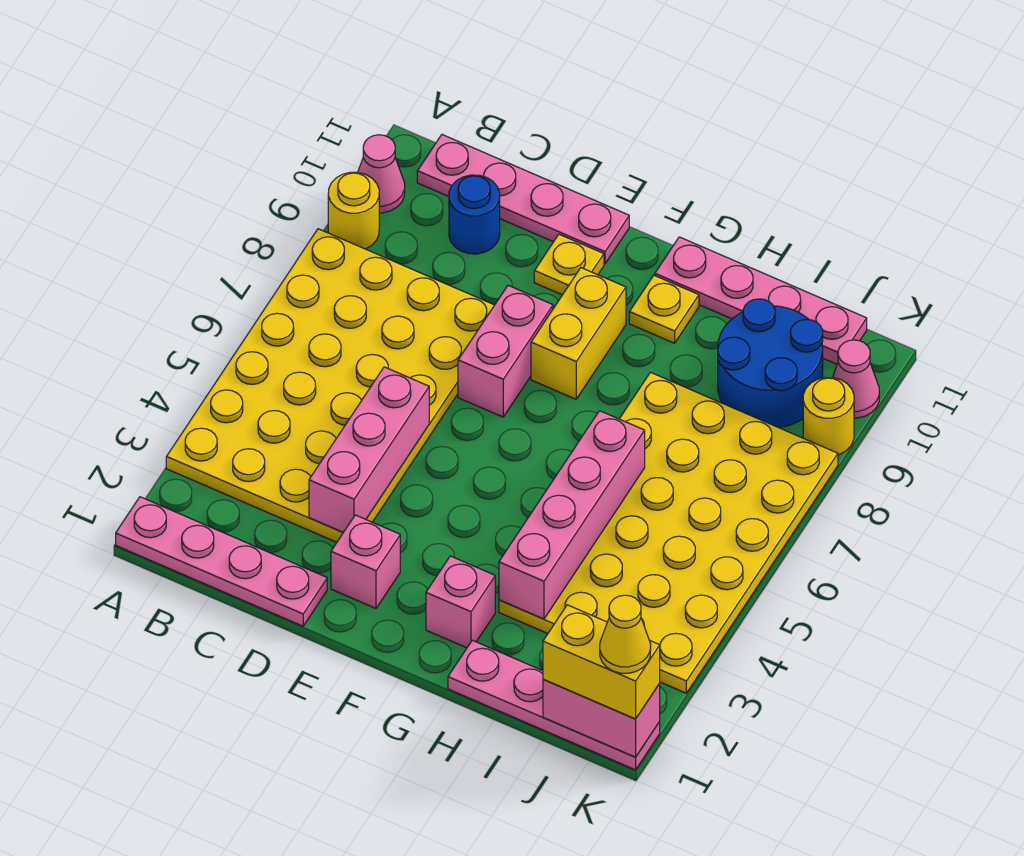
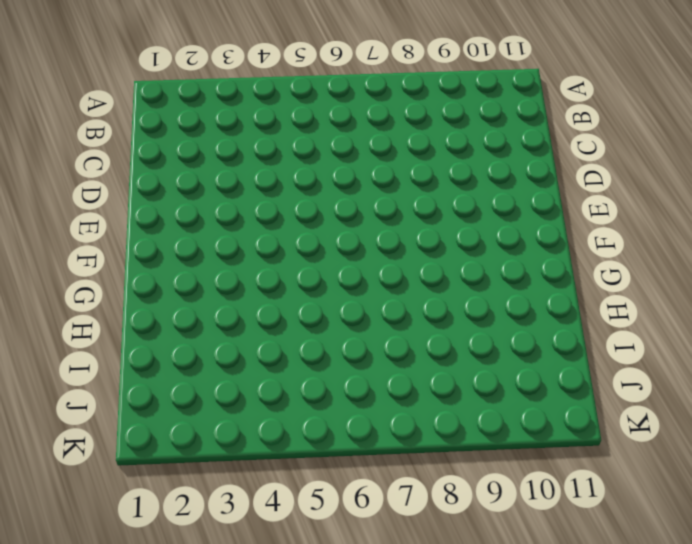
none -> pink plate A1:D1 level 1
none -> yellow plate A3:D8 level 1
none -> yellow round brick A9 level 1

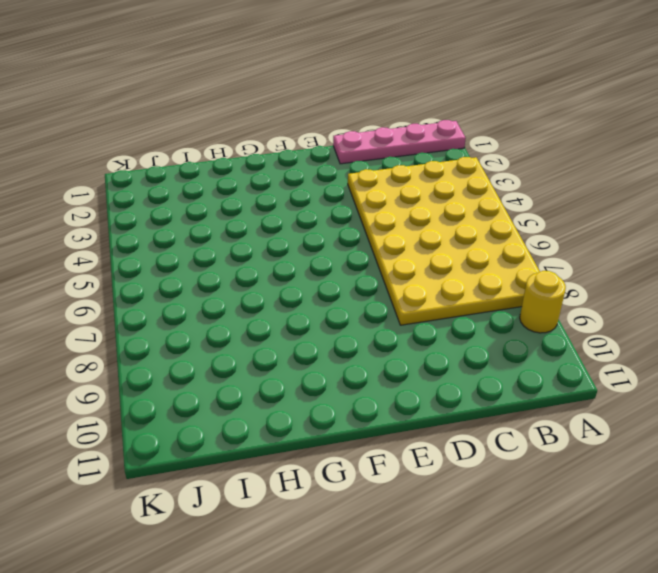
none -> pink cone A10 level 1
none -> pink plate B11:E11 level 1
none -> blue round brick C10 level 1

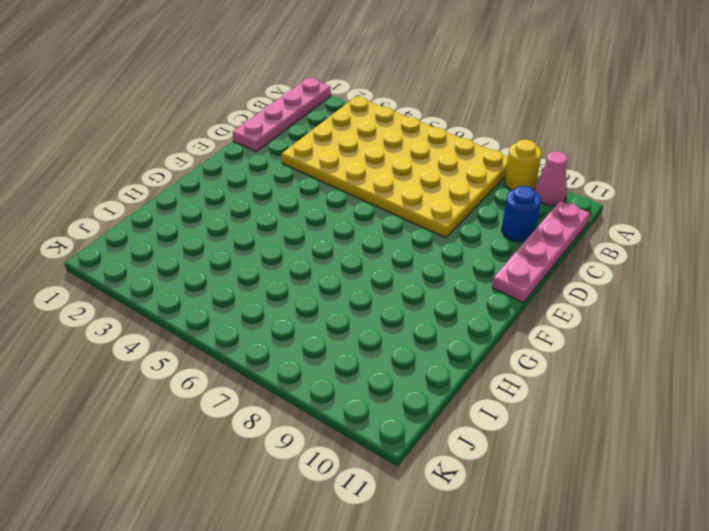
none -> pink brick E2 level 1
none -> pink brick E7:E8 level 1
none -> yellow plate E10 level 1

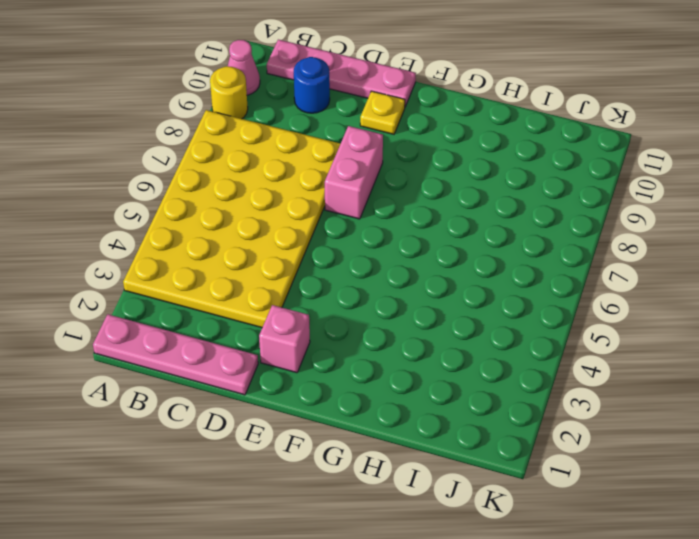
none -> yellow brick F8:F9 level 1
none -> pink brick G2 level 1
none -> yellow plate G10 level 1

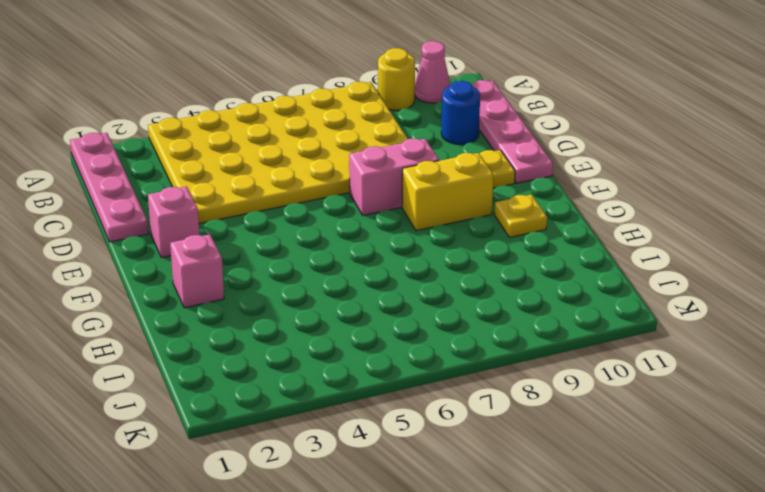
none -> pink plate G11:J11 level 1
none -> pink plate H1:K1 level 1
none -> yellow plate H3:K8 level 1

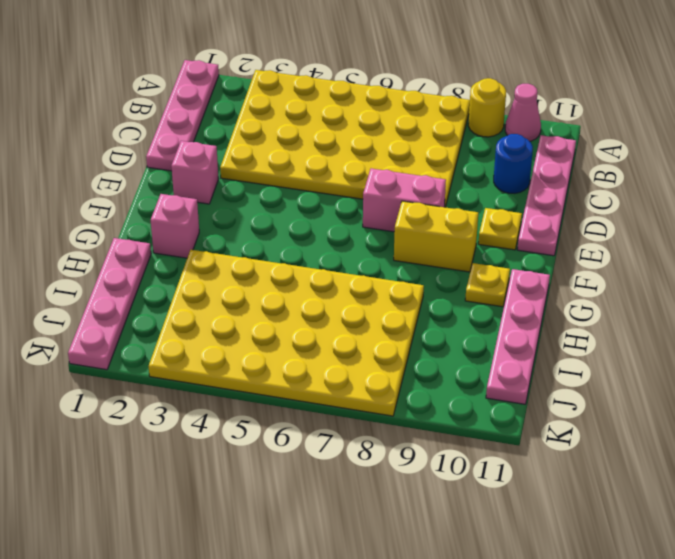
none -> blue round brick I9:J10 level 1
none -> yellow round brick K9 level 1
none -> pink cone K10 level 1

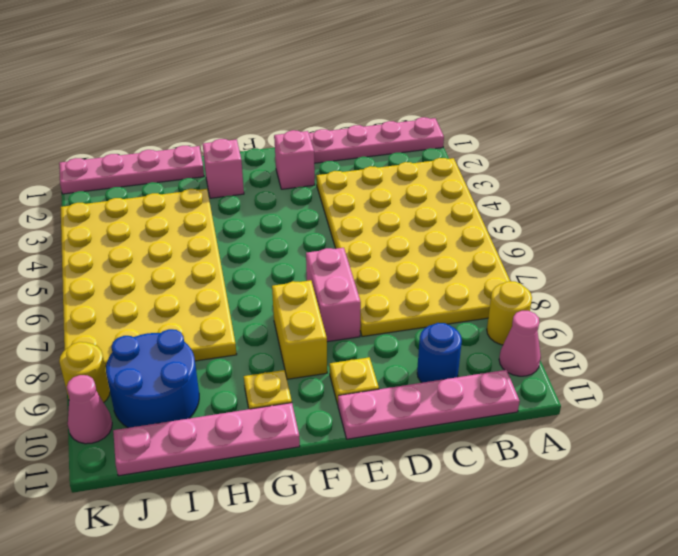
none -> pink brick D3:D5 level 2
none -> pink brick H3:H6 level 2
none -> pink brick J1:K1 level 2

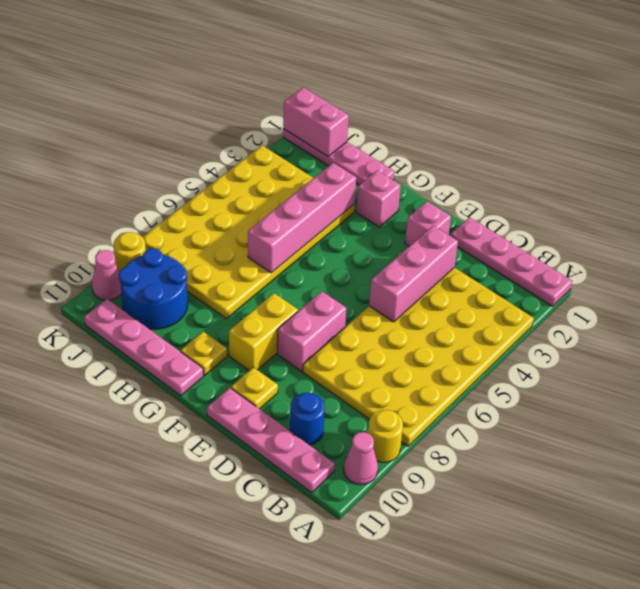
none -> yellow brick J1:K1 level 3
none -> yellow cone K1 level 4

